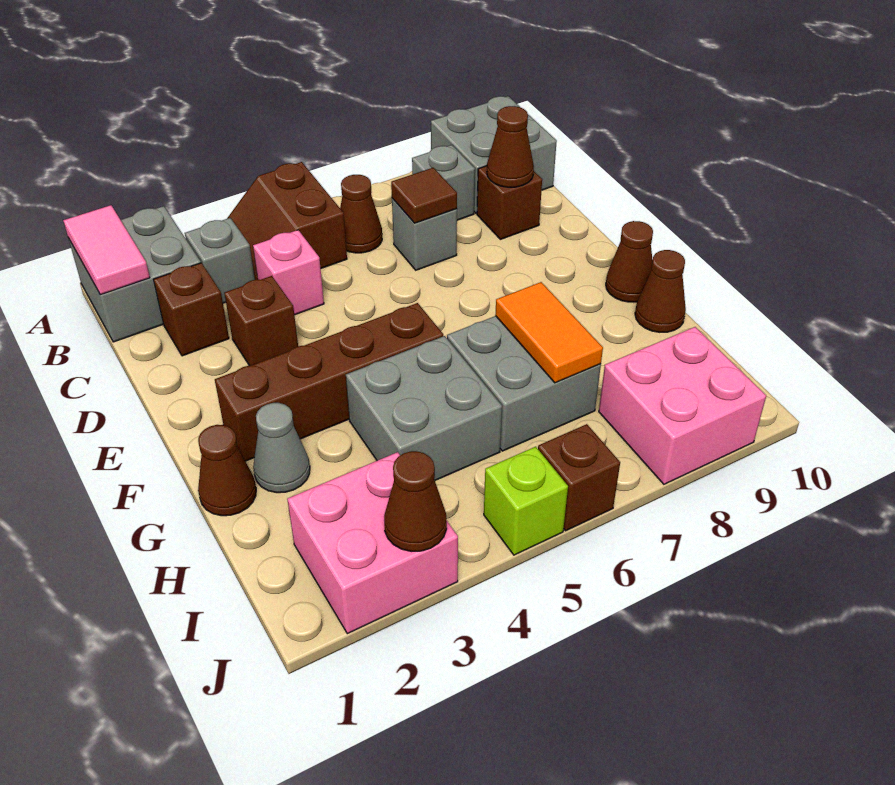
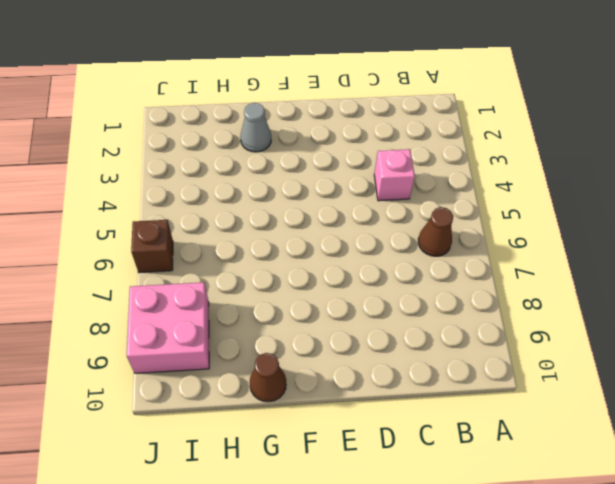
none -> grey brick A1:B2 level 1
none -> brown slope A4:B5 level 1 top 5
none -> grey brick A9:B10 level 1

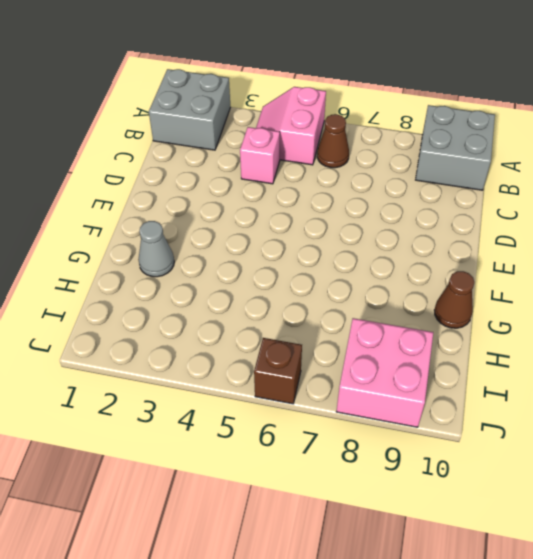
pink slope A4:B5 level 1 top 5 -> brown slope A4:B5 level 1 top 5
none -> grey brick B3 level 1
none -> grey brick B8 level 1
none -> brown brick C2 level 1

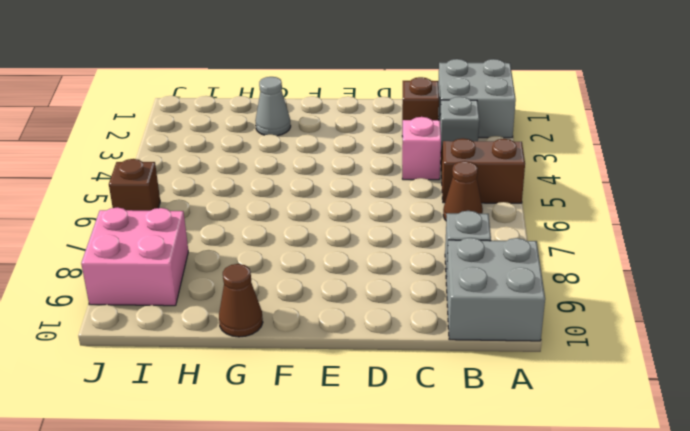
none -> grey brick C7 level 1
none -> brown brick C9 level 1
none -> brown brick D3 level 1

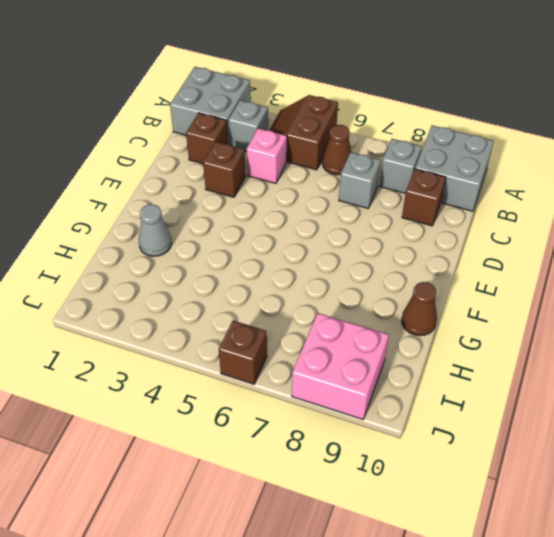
none -> brown brick F2:F5 level 1
none -> brown cone F10 level 1
none -> brown cone G1 level 1

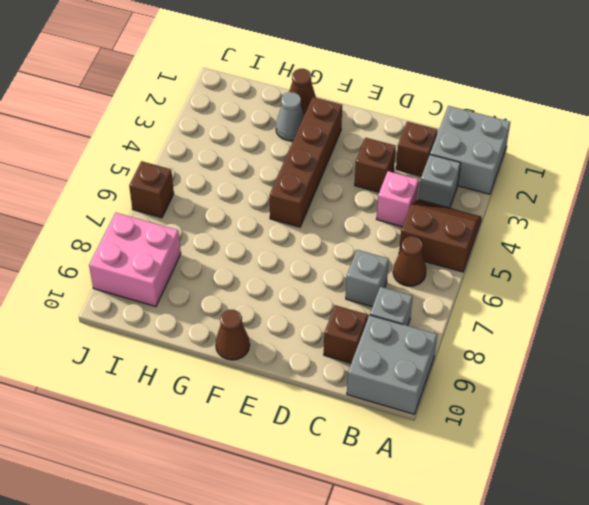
none -> grey brick G4:H5 level 1
none -> grey brick G6:H7 level 1
none -> brown cone G10 level 1

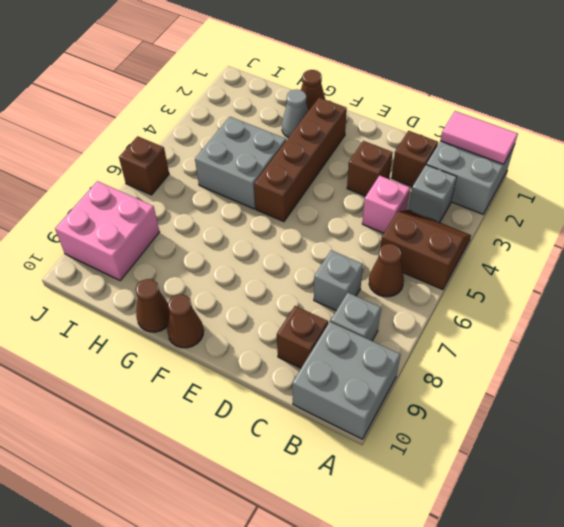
none -> grey brick G6:H7 level 1
none -> pink brick I2:J3 level 1
none -> lime brick J5 level 1

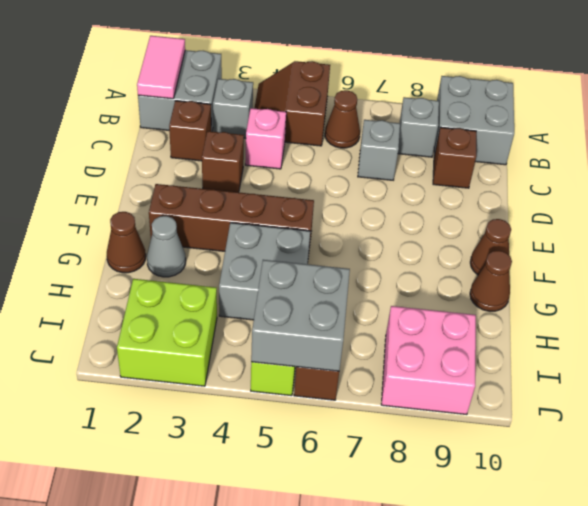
lime brick I2:J3 level 1 -> pink brick I2:J3 level 1
grey brick I5:J6 level 2 -> grey brick G6:H7 level 1
none -> brown tile C7 level 2
none -> brown cone C9 level 2
none -> orange tile G7:H7 level 2

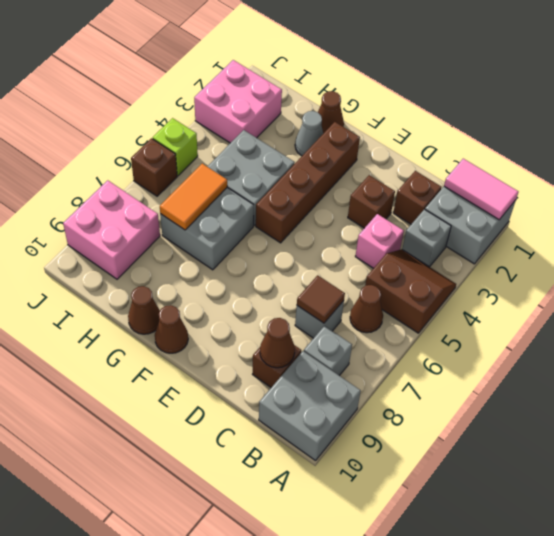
orange tile H6:H7 level 2 -> orange tile G7:H7 level 2
none -> brown cone J3 level 2

